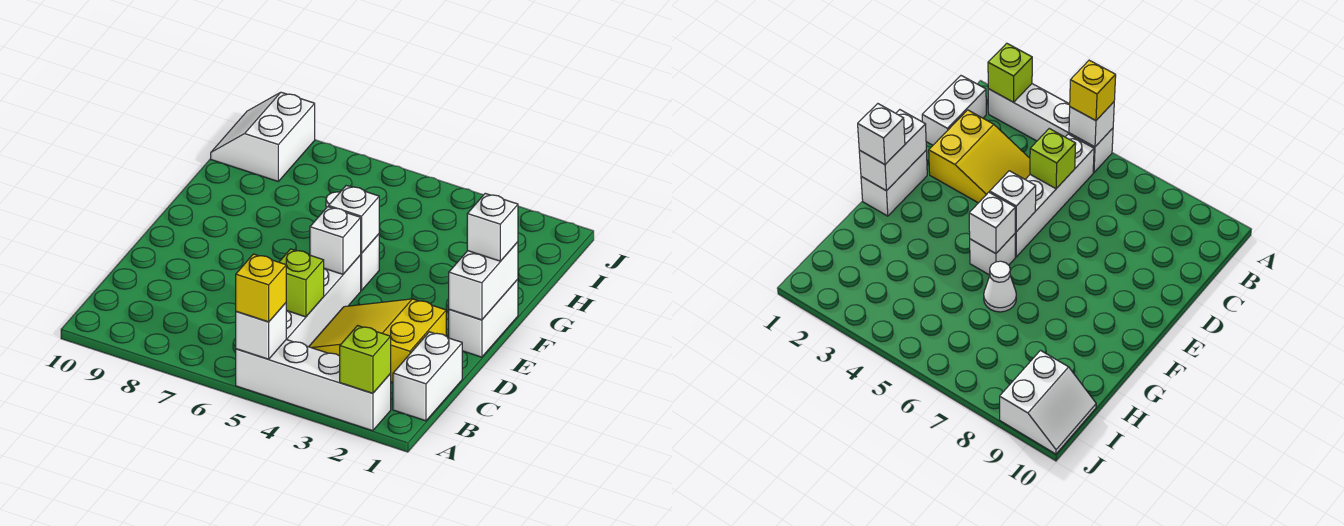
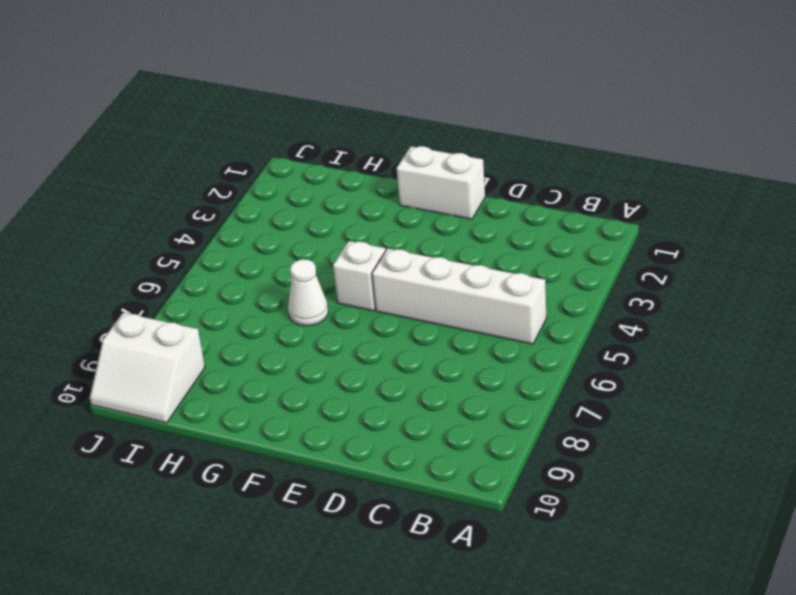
none -> white brick A2:A5 level 1
none -> white brick B1:C1 level 1
none -> yellow slope C2:D4 level 1 top 2

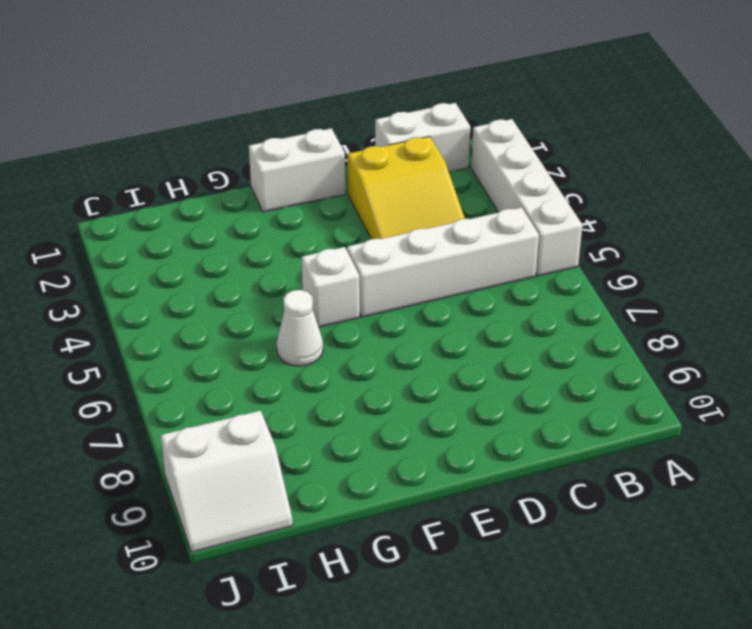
none -> lime brick A2 level 2
none -> white brick A5 level 2
none -> lime brick C5 level 2

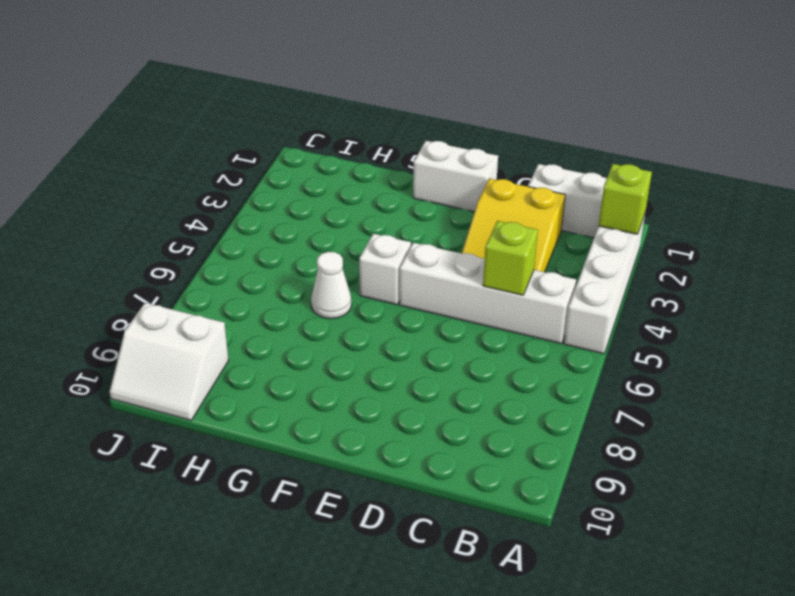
none -> white brick A5 level 2
none -> white brick E1:F1 level 2
none -> white brick E5 level 2

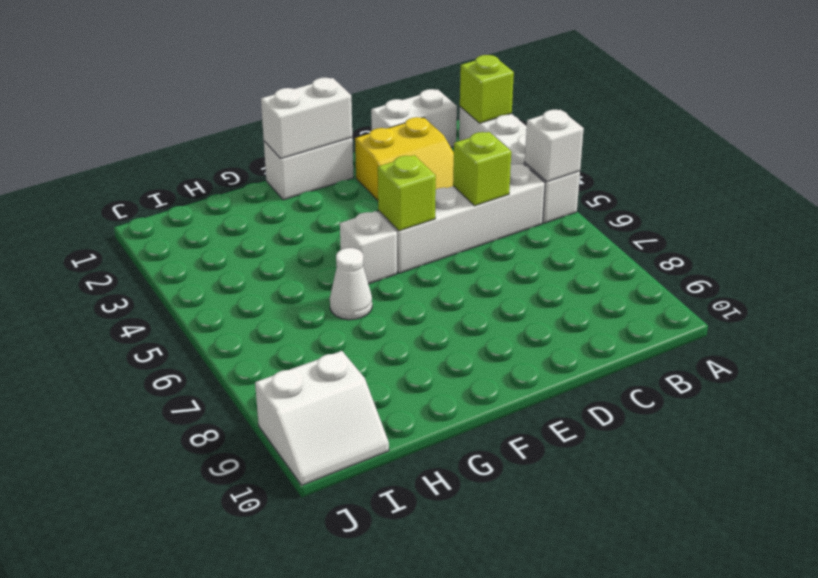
lime brick E5 level 2 -> white brick E5 level 2
none -> white brick F5 level 2
none -> yellow brick A5 level 3
none -> white brick F1 level 3

